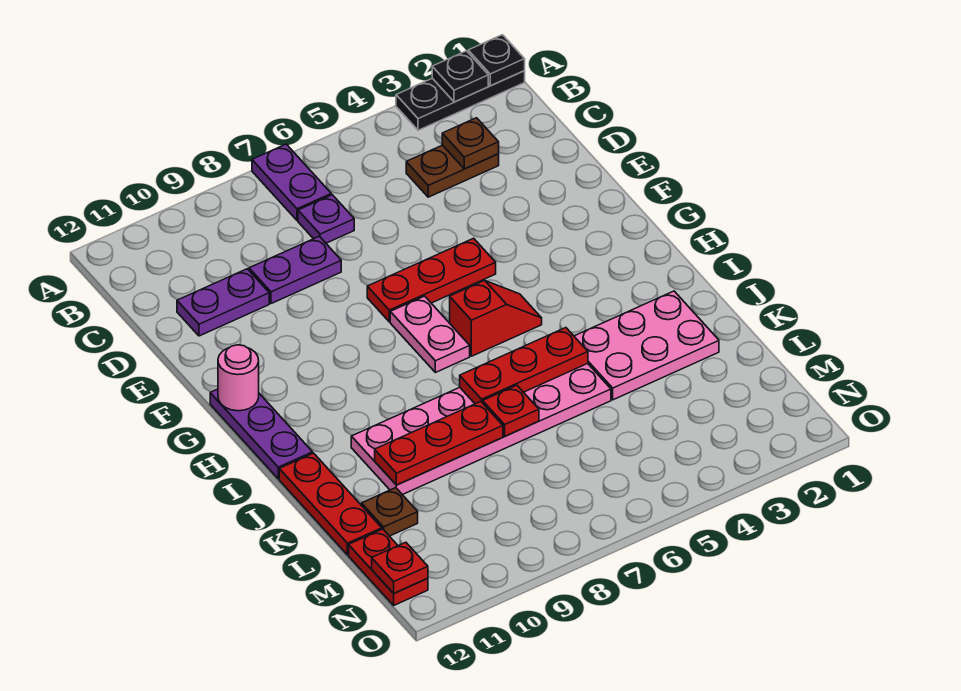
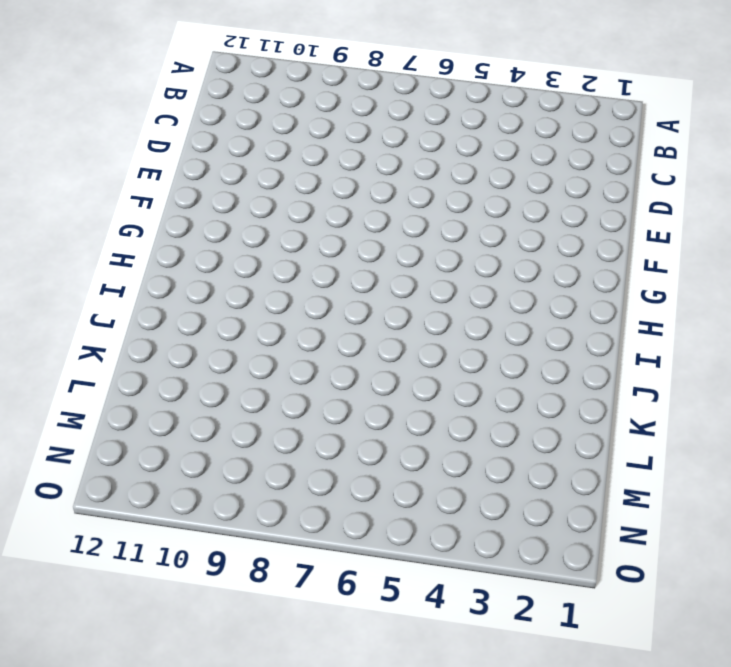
none -> black plate A1:A3 level 1
none -> purple plate A7:B7 level 1
none -> brown plate C3:C4 level 1

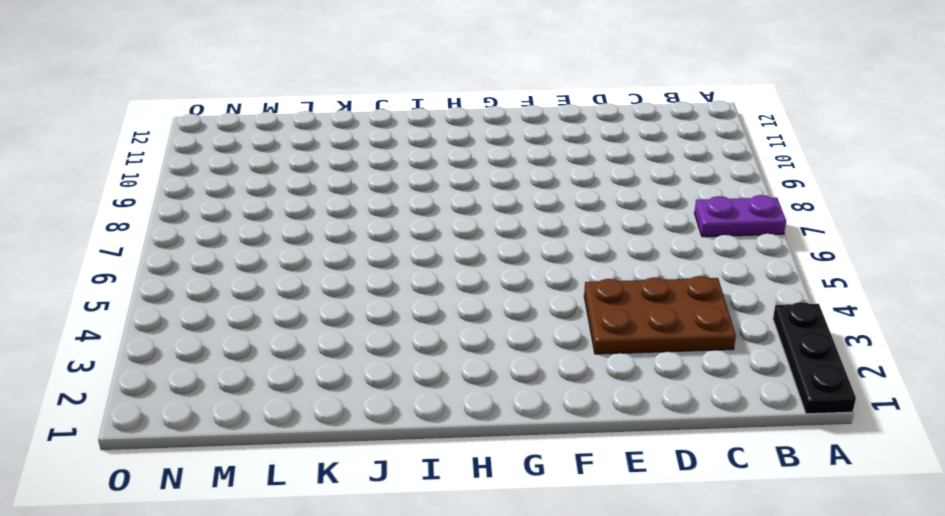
brown plate C3:E4 level 1 -> brown plate C3:C4 level 1
none -> purple plate C7 level 1
none -> purple plate D8:D9 level 1
none -> purple plate D10:D11 level 1

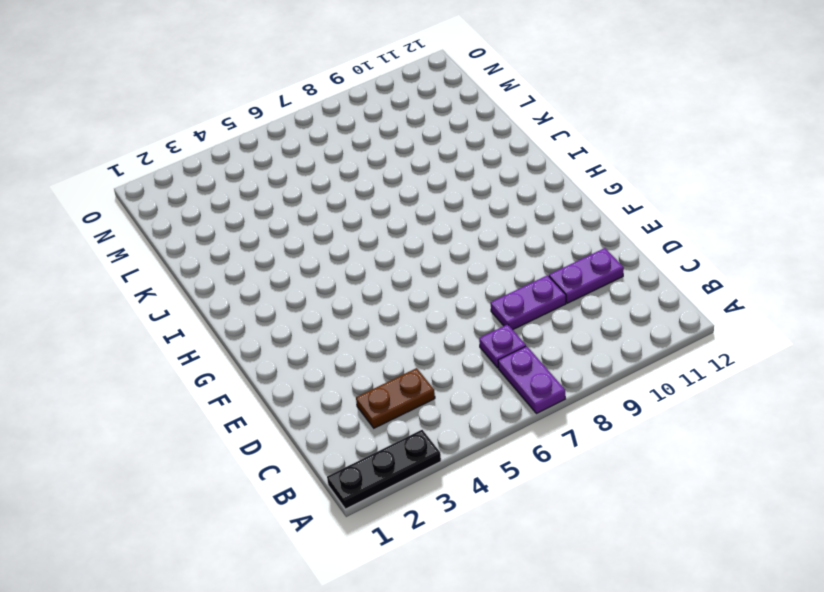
none -> red plate F5:F7 level 1
none -> pink plate G7:H7 level 1
none -> purple plate G12:I12 level 1

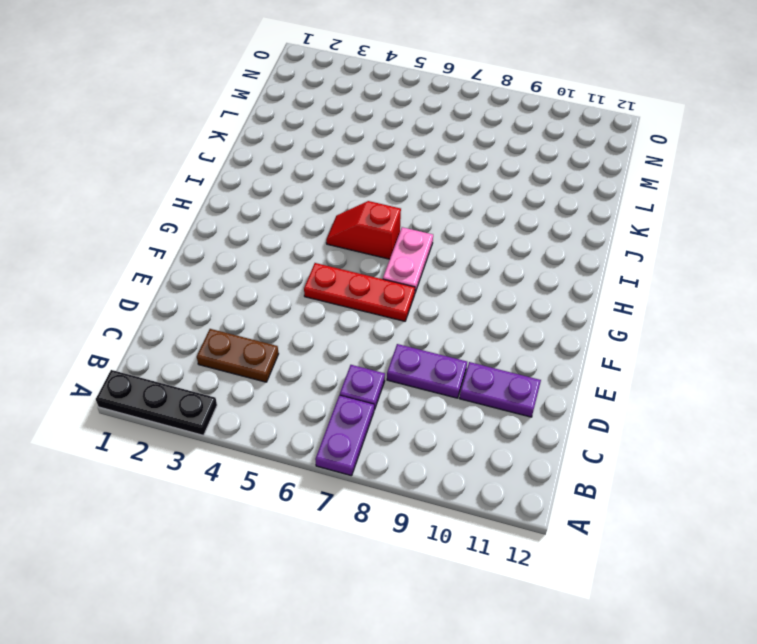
none -> purple plate G12:I12 level 1
none -> pink plate J2:K4 level 1
none -> pink plate J5:K10 level 1

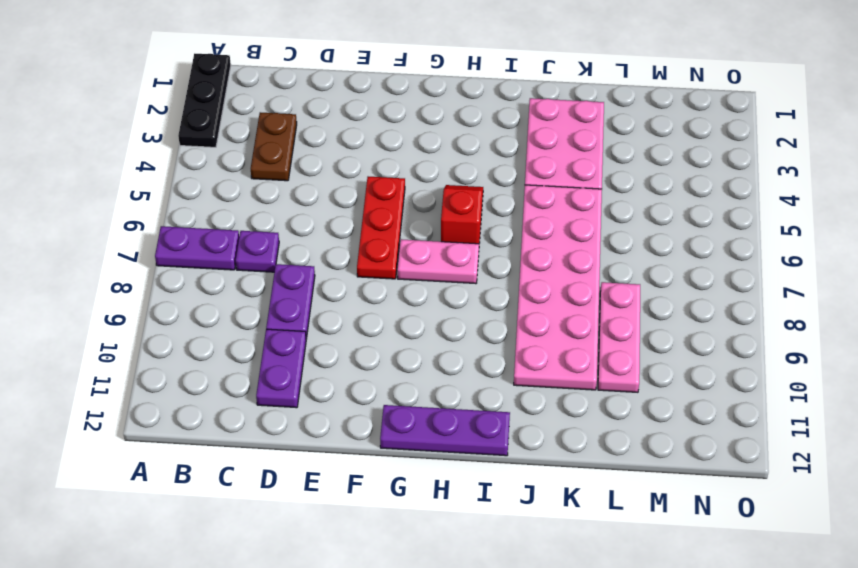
pink plate L8:L10 level 1 -> none
none -> red plate J12:L12 level 1
none -> brown plate L11 level 1
none -> red plate M12:N12 level 1

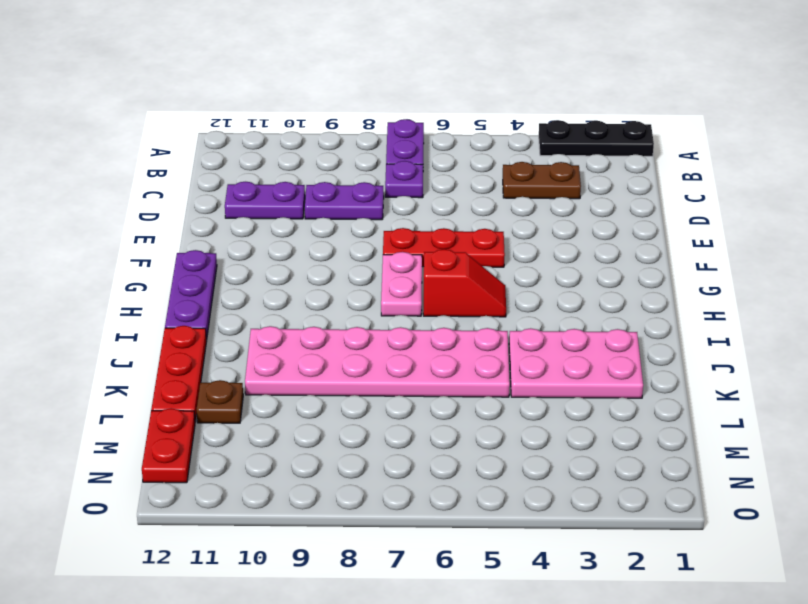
none -> black plate A1 level 2
none -> black plate A2 level 2
none -> brown plate C3 level 2

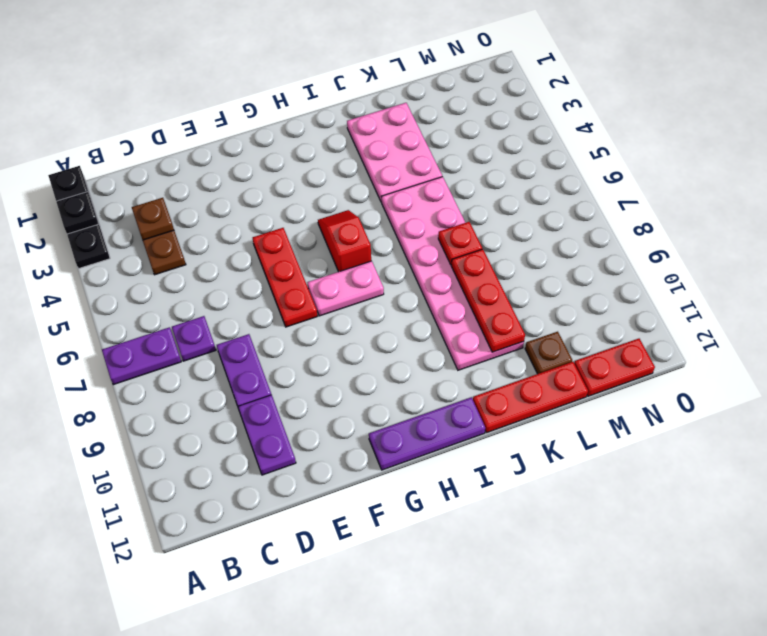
none -> pink round brick G12 level 2
none -> red plate J5:J7 level 2
none -> red plate N12 level 2

